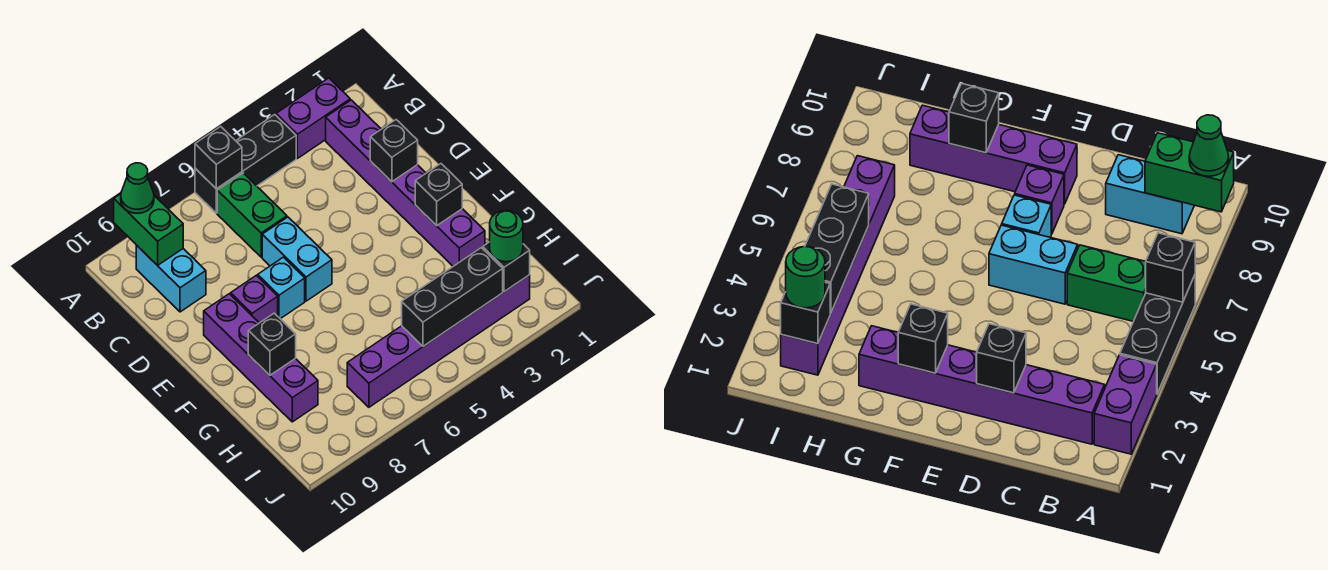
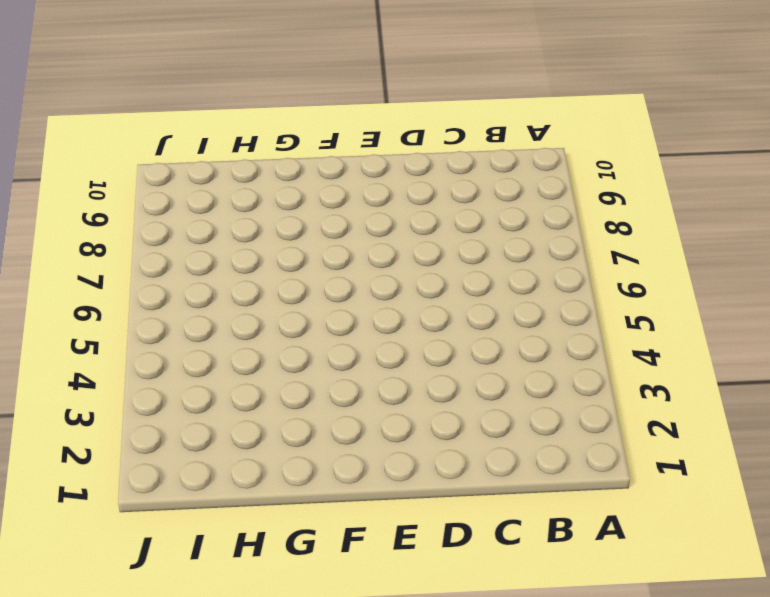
none -> purple brick A2:A3 level 1
none -> black brick A4:A6 level 1
none -> purple brick B2:G2 level 1

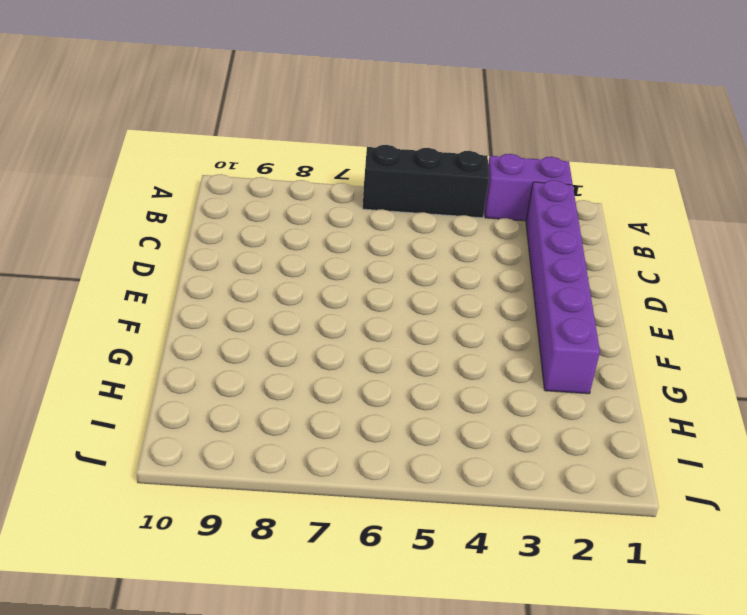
none -> green brick B6:C6 level 1
none -> cyan brick B9:C9 level 1
none -> cyan brick D6:E6 level 1

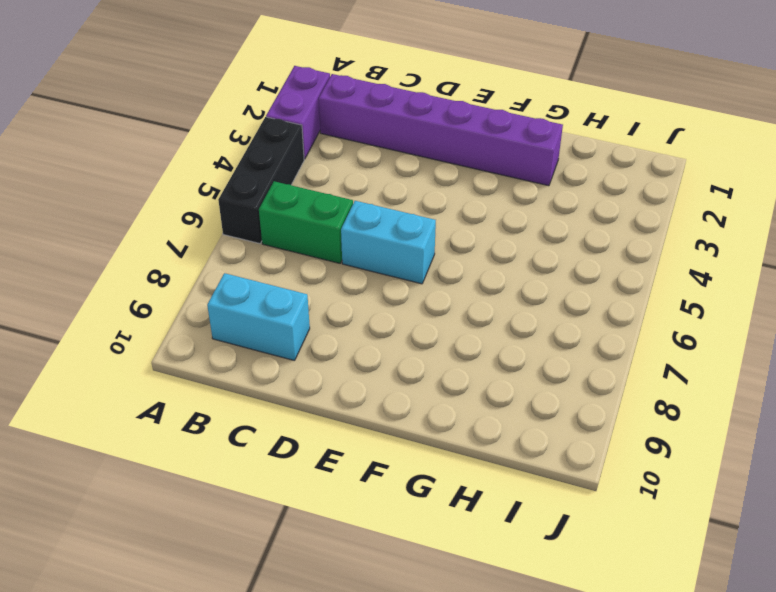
none -> cyan brick E7 level 1
none -> purple brick E8 level 1
none -> purple brick E9:H9 level 1

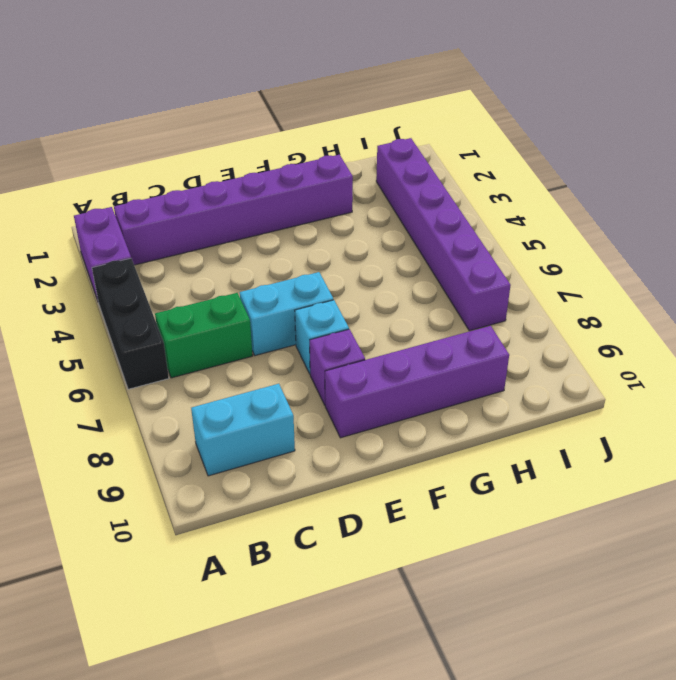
none -> black brick A6 level 2
none -> green brick A9:B9 level 2
none -> black brick D2 level 2

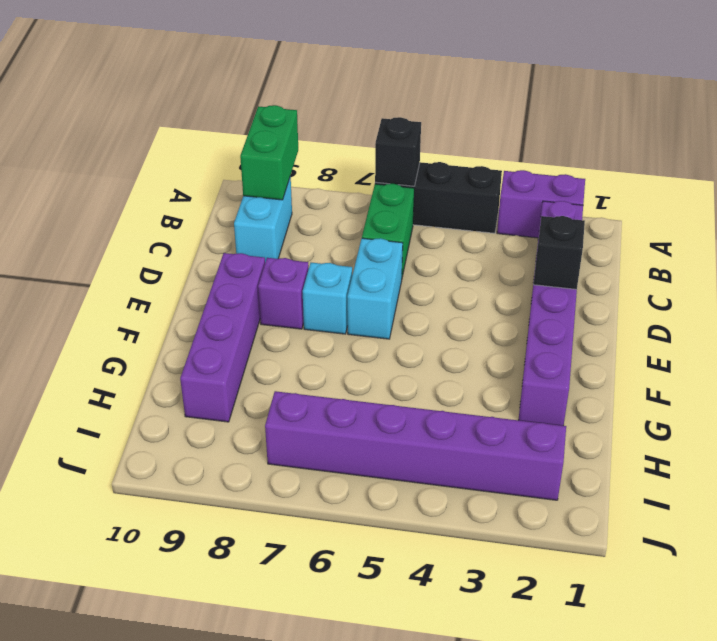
none -> black brick F2 level 2
none -> black brick G9 level 2
none -> black brick I2 level 2

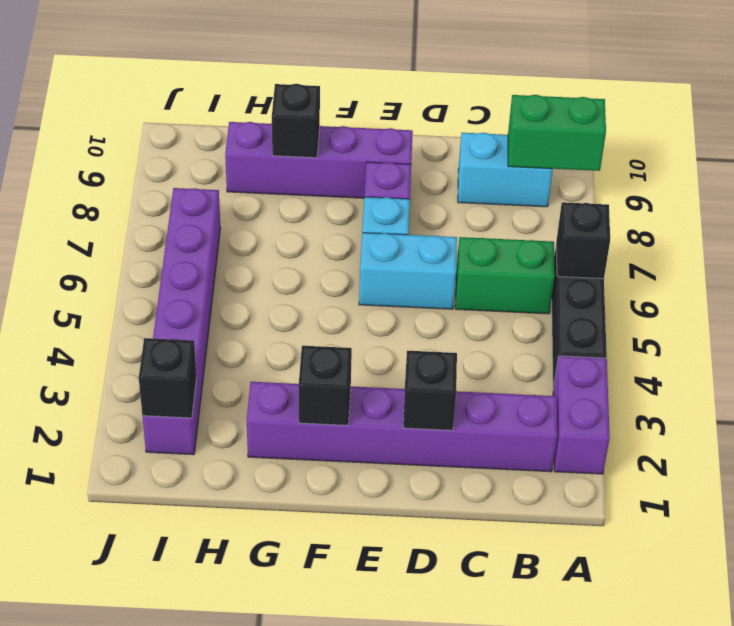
none -> black brick I3:I5 level 2
none -> green cone A9 level 3
none -> green round brick I2 level 3

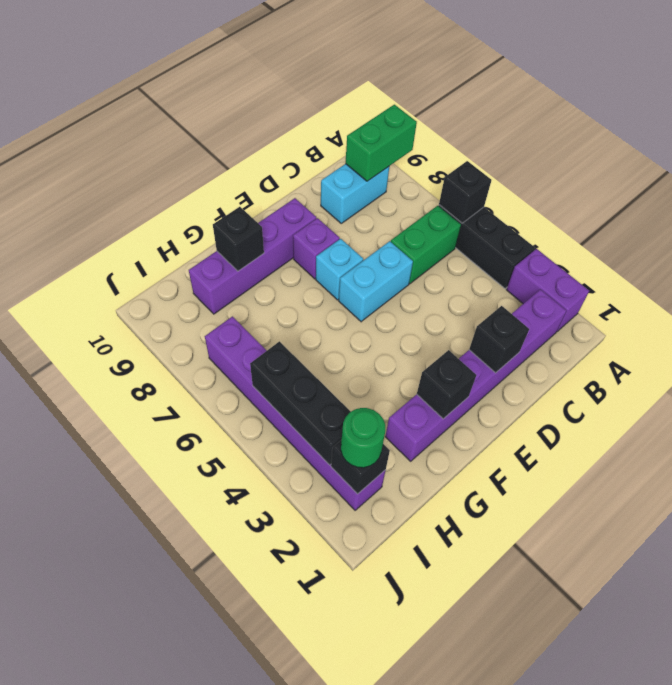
none -> green cone A9 level 3

